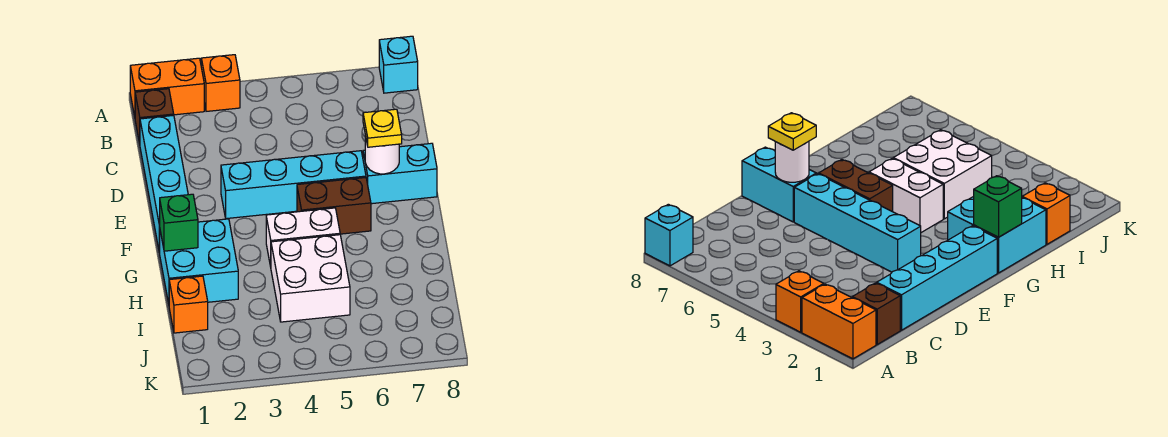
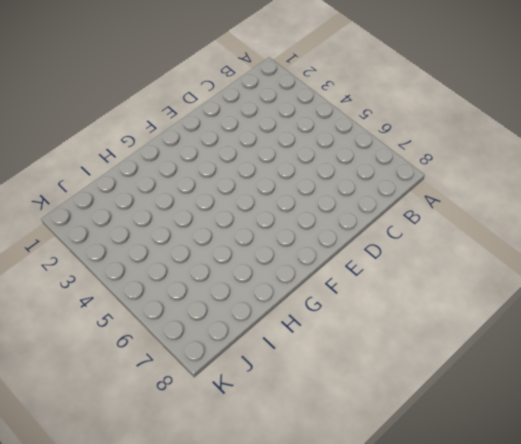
none -> orange brick A1:A2 level 1
none -> orange brick A3 level 1
none -> cyan brick A8 level 1

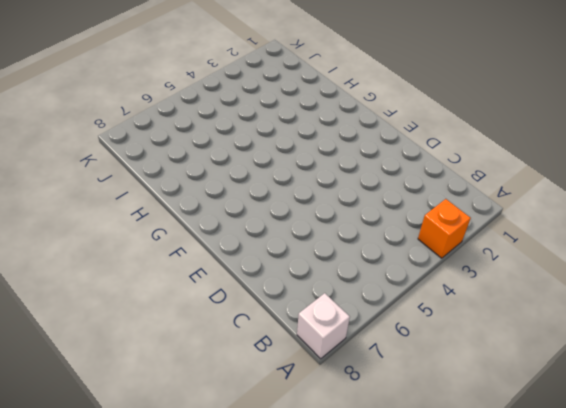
white brick A8 level 1 -> cyan brick A8 level 1
none -> orange brick A1:A2 level 1
none -> brown brick B1 level 1
none -> cyan brick C1:F1 level 1

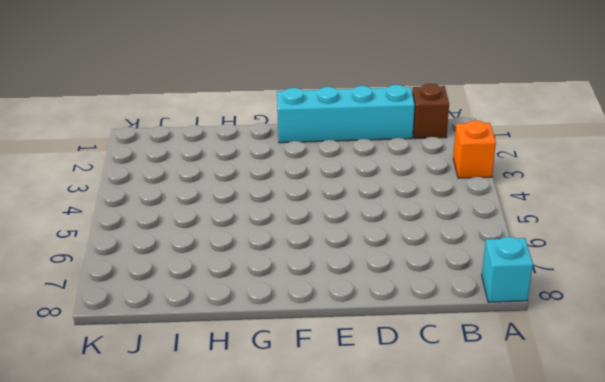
none -> orange brick A1:A2 level 1
none -> cyan brick E3:E6 level 1
none -> cyan brick E7:E8 level 1

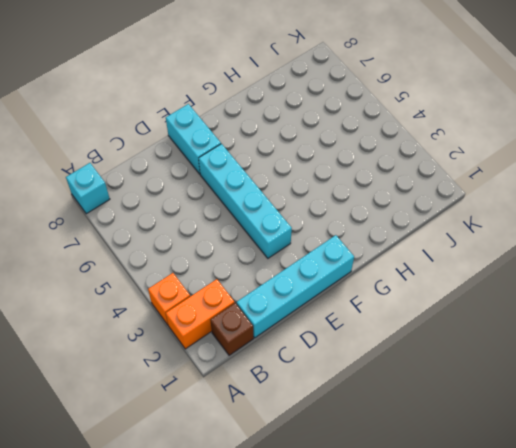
orange brick A2:B2 level 1 -> orange brick A1:A2 level 1
none -> brown brick F5:F6 level 1
none -> cyan brick G1:H2 level 1
none -> white brick G4:G5 level 1

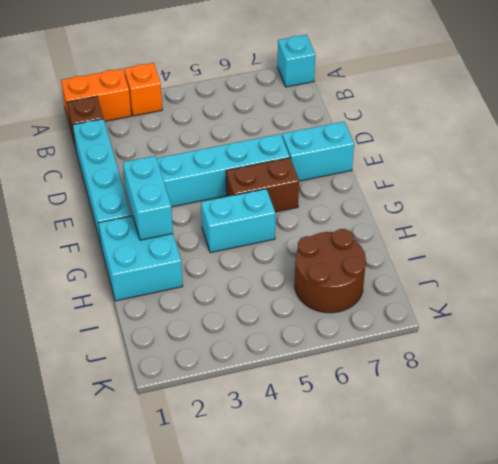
cyan brick F2:G2 level 2 -> none
cyan brick G4:G5 level 1 -> white brick G4:G5 level 1
brown round brick I6:J7 level 1 -> none
none -> white brick H4:I5 level 1
none -> orange brick I1 level 1
none -> white round brick E7 level 2

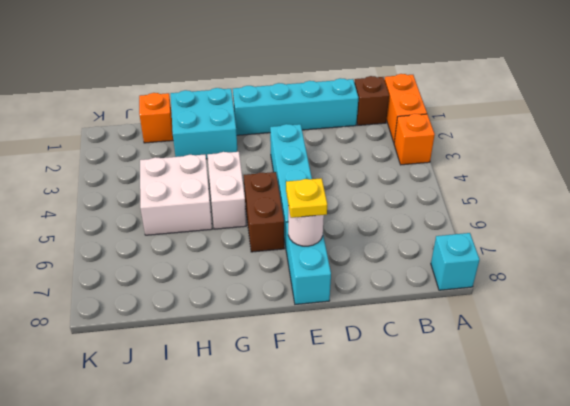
none -> green brick G1 level 2

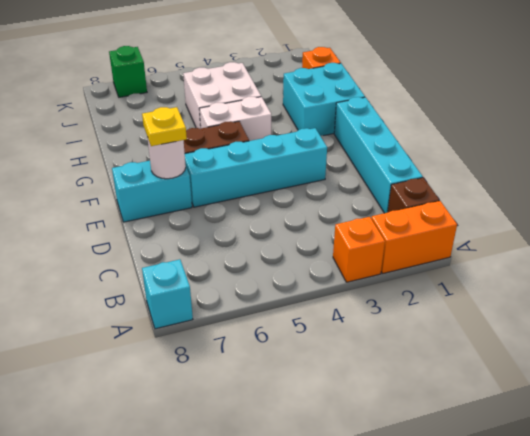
green brick K7 level 1 -> green brick G1 level 2

